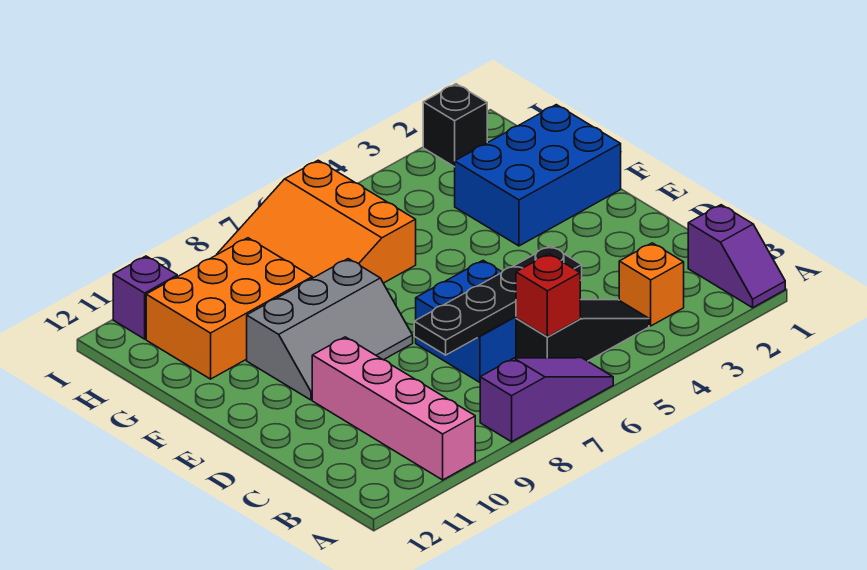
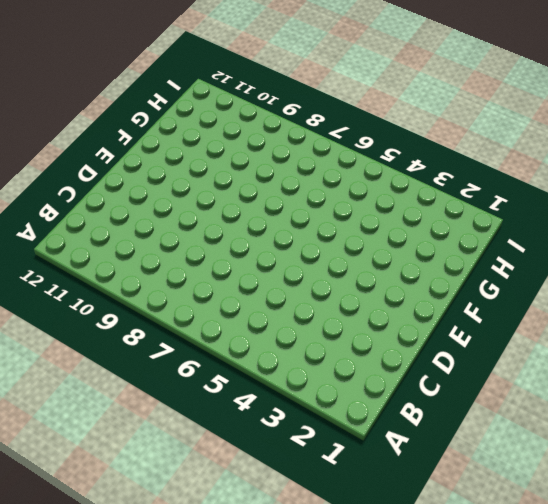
none -> purple slope A1:B1 level 1 top B
none -> purple slope A6:A8 level 1 top 8
none -> pink brick A10:D10 level 1

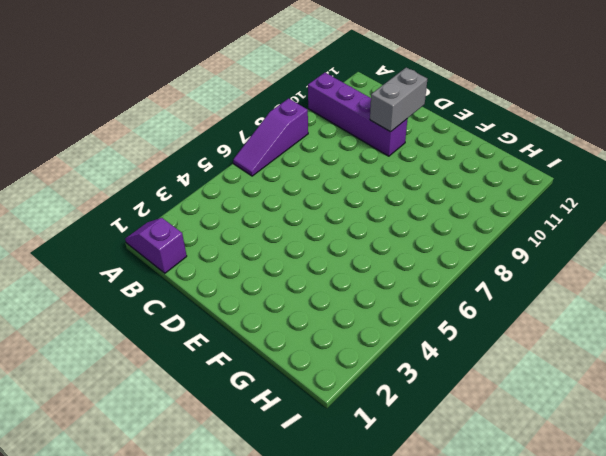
purple brick A10:D10 level 1 -> pink brick A10:D10 level 1
grey brick D10:D11 level 2 -> none
none -> orange brick B3 level 1
none -> black slope B4:B6 level 1 top 6
none -> blue brick C6:D7 level 1

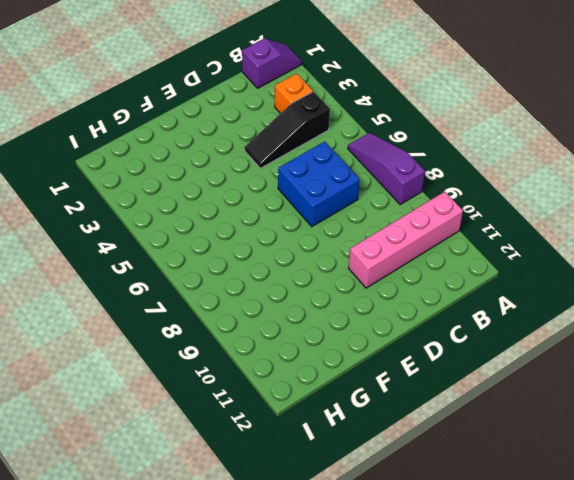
black slope B4:D4 level 1 top B -> black slope B4:B6 level 1 top 6
none -> grey slope E8:F10 level 1 top F
none -> blue brick F1:G3 level 1
none -> orange slope G6:I8 level 1 top 6

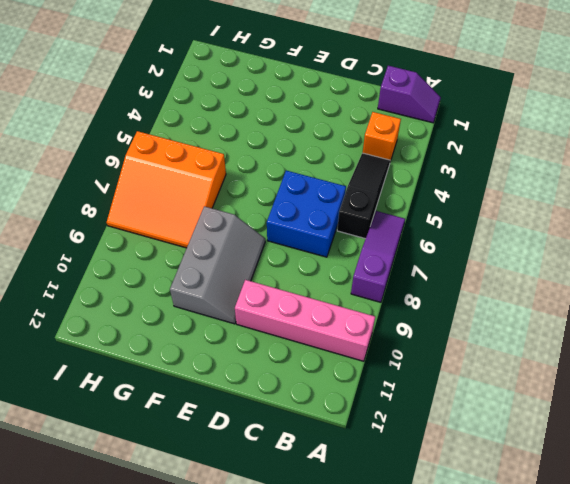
none -> blue brick F1:G3 level 1
none -> orange brick G9:H11 level 1
none -> black brick I2 level 1

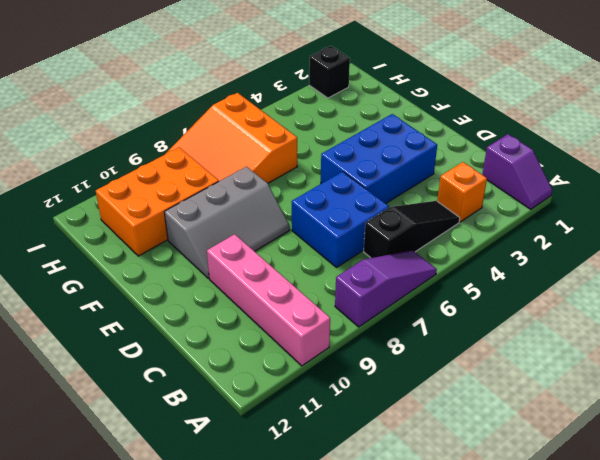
blue brick D3:E5 level 1 -> blue brick F1:G3 level 1
none -> purple brick I11 level 1
none -> red brick B6 level 2
none -> black plate C5:C8 level 2

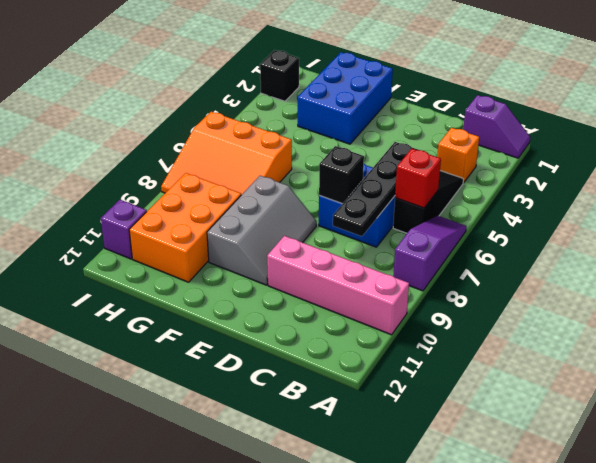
black brick D7 level 2 -> none

